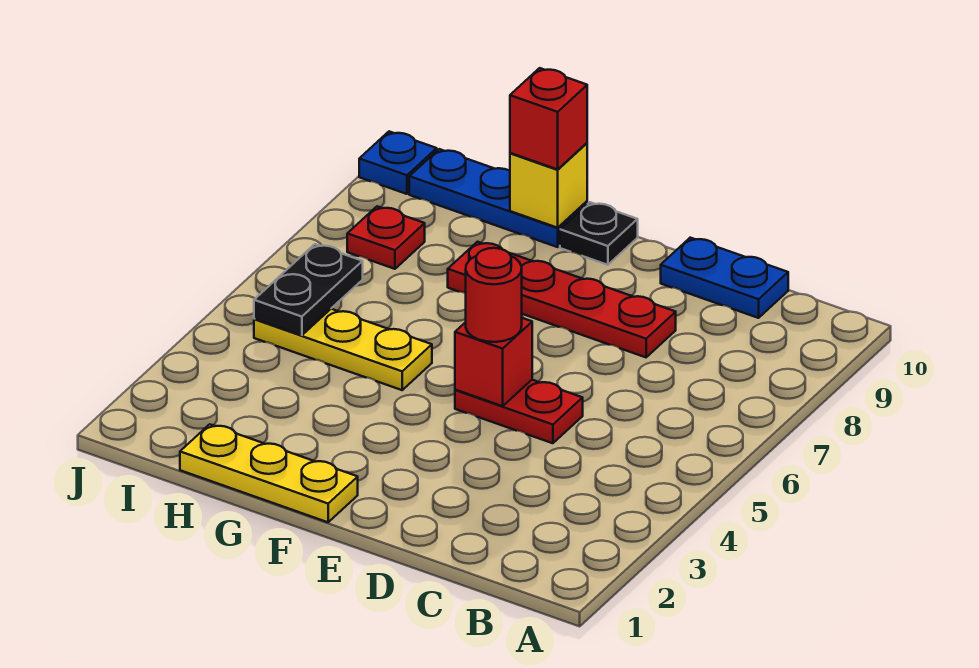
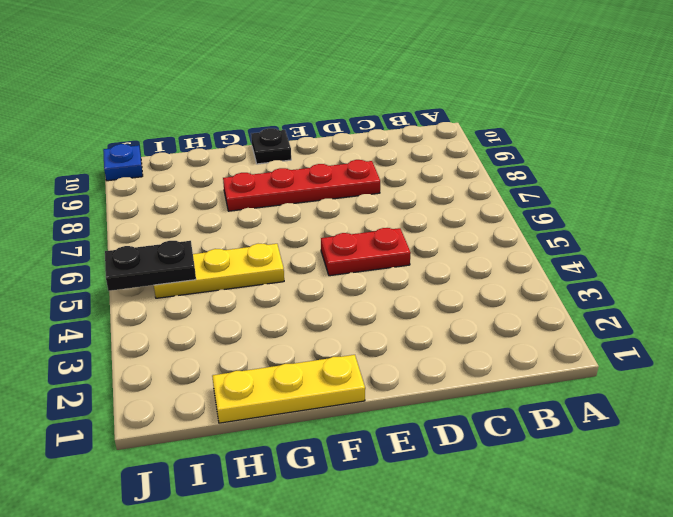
black plate I5:J5 level 2 -> black plate I5:I6 level 2
none -> blue plate C10:D10 level 1
none -> blue plate G10:I10 level 1
none -> red plate I8 level 1

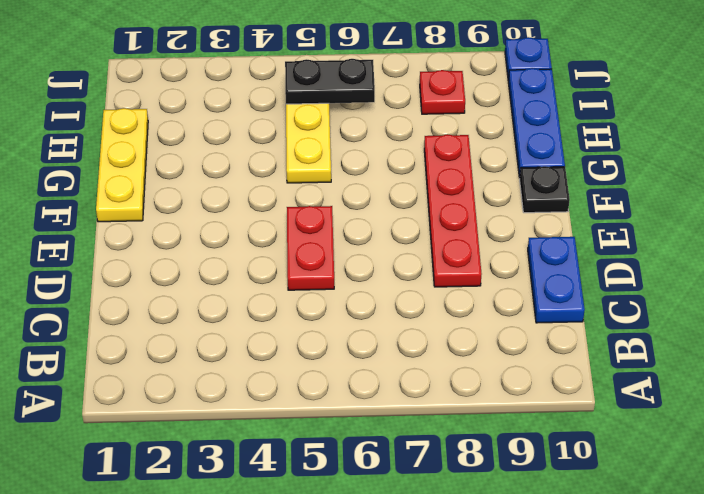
none -> red brick E5 level 2
none -> yellow brick G10 level 2
none -> red round brick E5 level 3

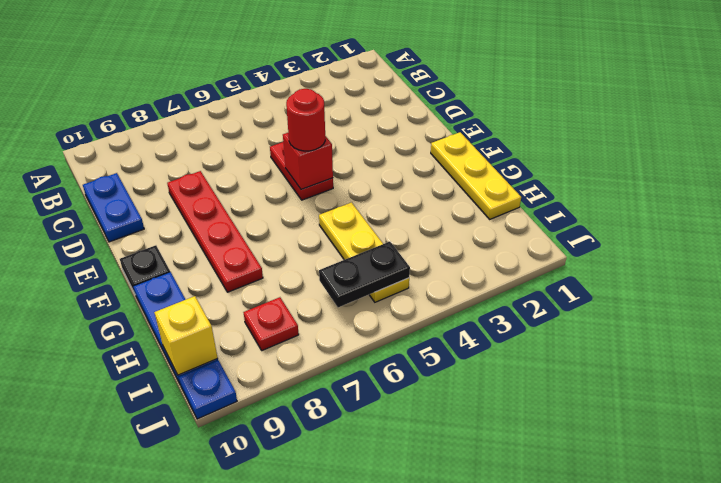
yellow brick I10 level 2 -> yellow brick G10 level 2
none -> red brick G10 level 3

